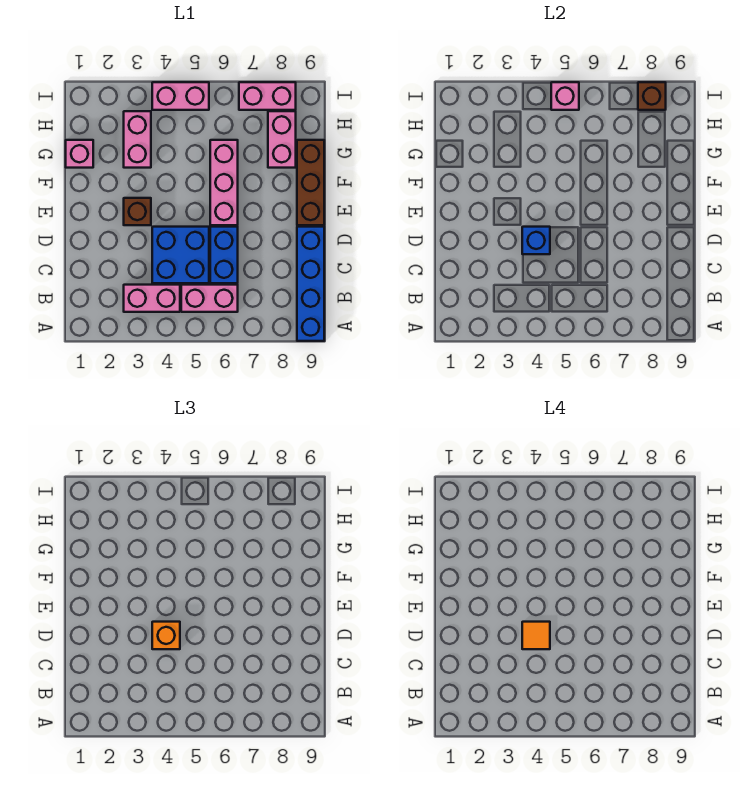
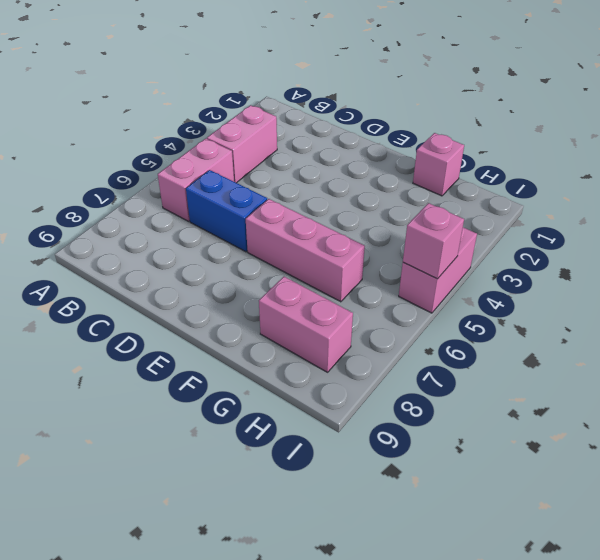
none -> blue brick A9:D9 level 1
none -> blue brick C4:D5 level 1
none -> brown brick E3 level 1

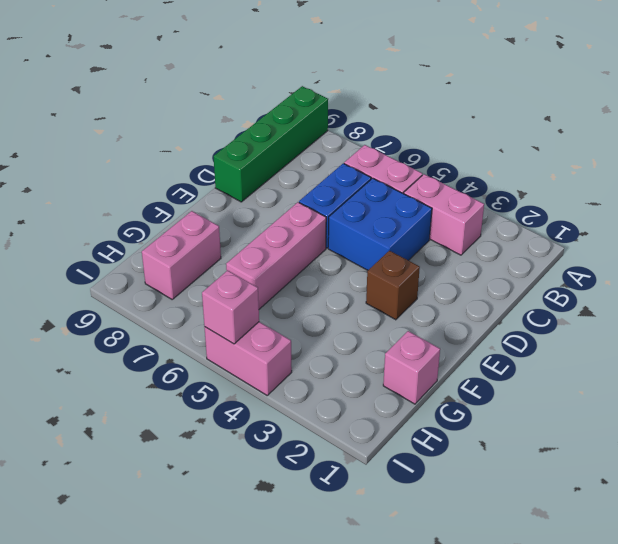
green brick A9:D9 level 1 -> blue brick A9:D9 level 1
none -> brown brick E9:G9 level 1
none -> pink brick G3:H3 level 1
none -> pink brick I7:I8 level 1

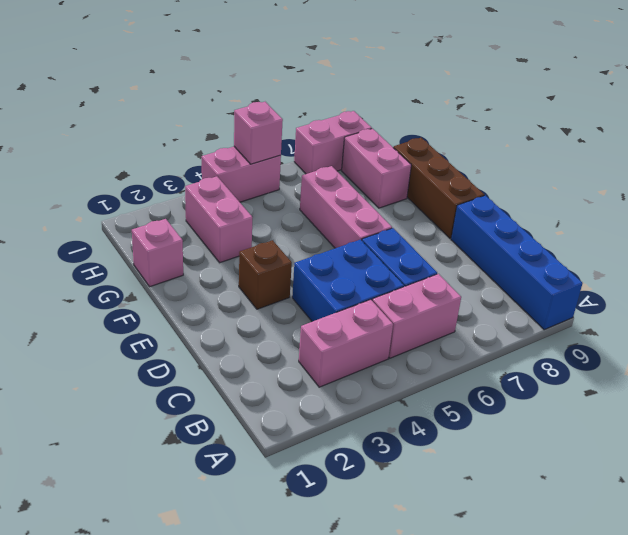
none -> blue brick D4 level 2
none -> brown brick I8 level 2
none -> orange brick D4 level 3

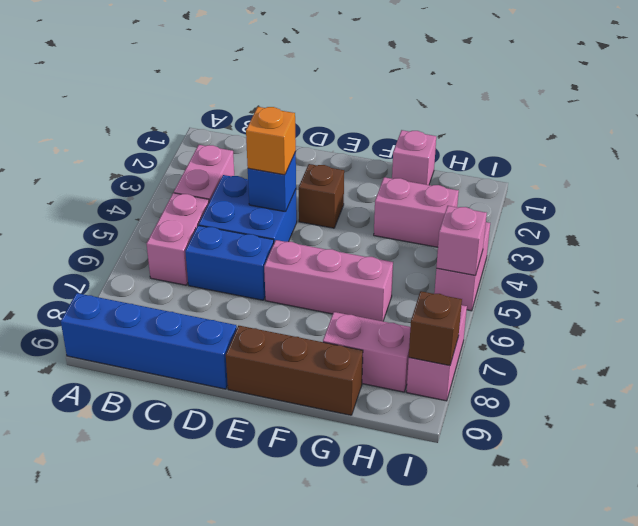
none -> orange tile D4 level 4

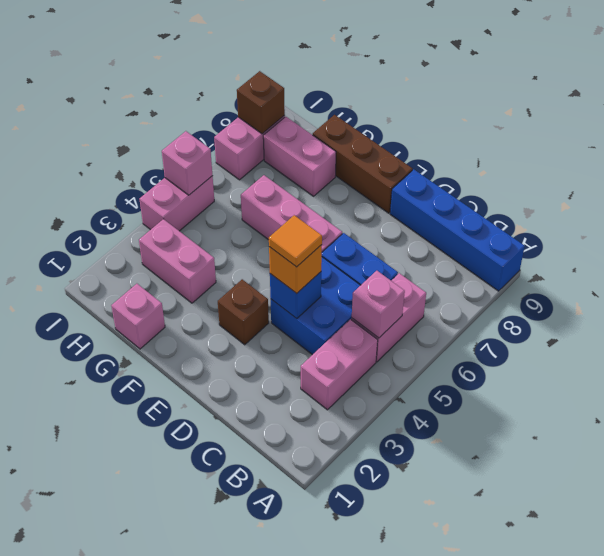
pink brick B5 level 2 -> none

